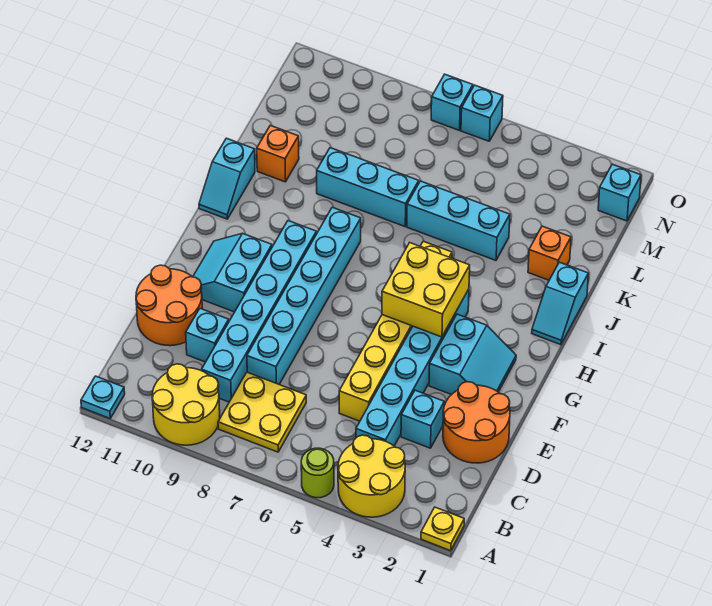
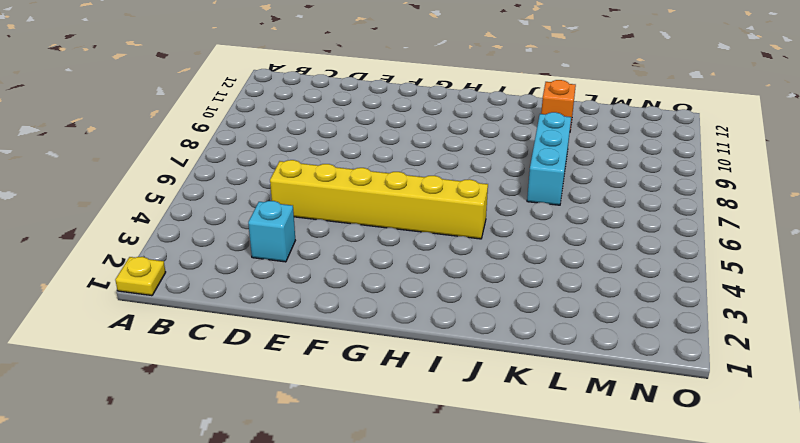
none -> yellow round brick A3:B4 level 1
none -> lime round brick A5 level 1
none -> yellow round brick A9:B10 level 1

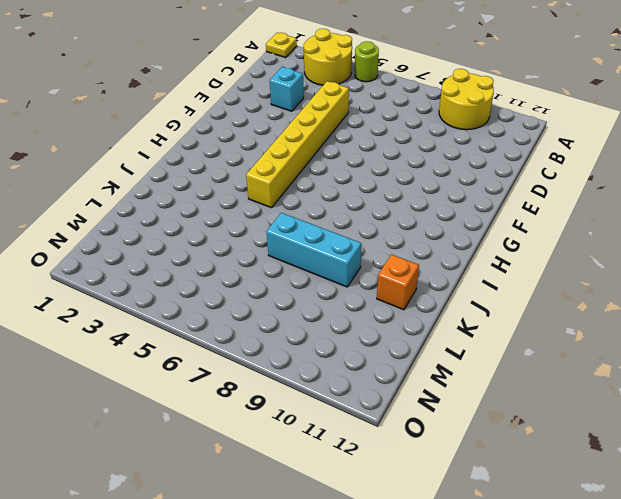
none -> cyan plate A12 level 1
none -> yellow plate B7:C8 level 1
none -> cyan brick C4:H4 level 1

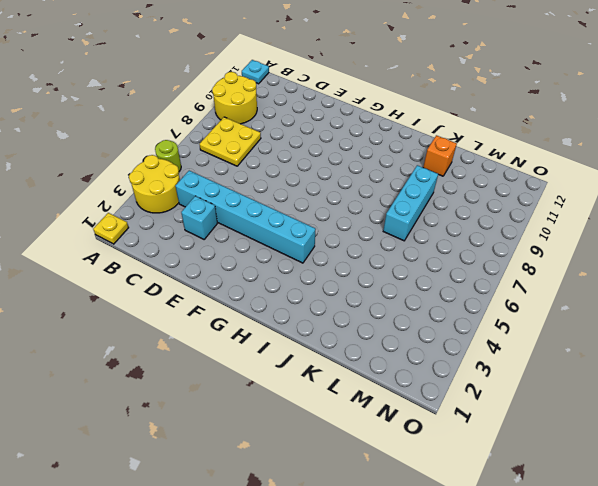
none -> cyan brick C9:H9 level 1
none -> orange round brick D1:E2 level 1
none -> yellow brick D5:I5 level 1

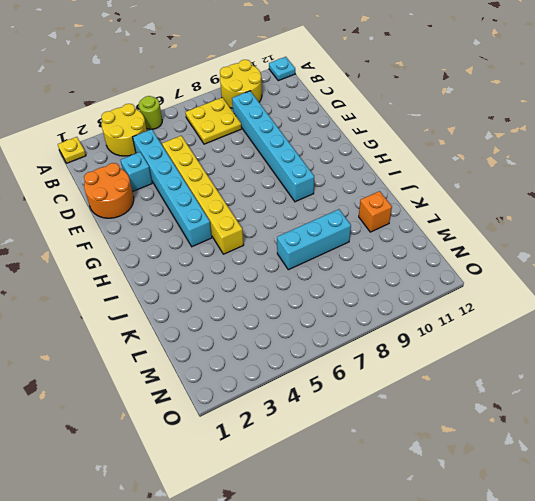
none -> cyan brick D8:I8 level 1
none -> cyan brick D10 level 1
none -> orange round brick D11:E12 level 1

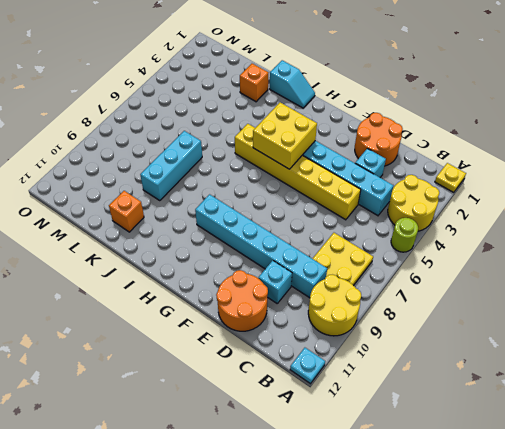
none -> cyan brick D8:I8 level 1
none -> cyan slope F2:G3 level 1 top 3
none -> cyan slope F10:G11 level 1 top 10

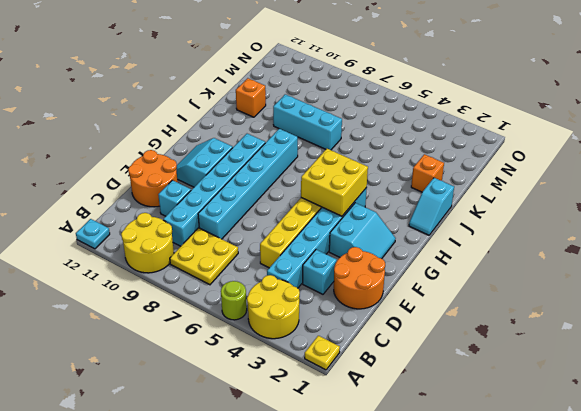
none -> cyan slope I12:J12 level 1 top J
none -> cyan brick K4:K6 level 1
none -> cyan brick N1 level 1

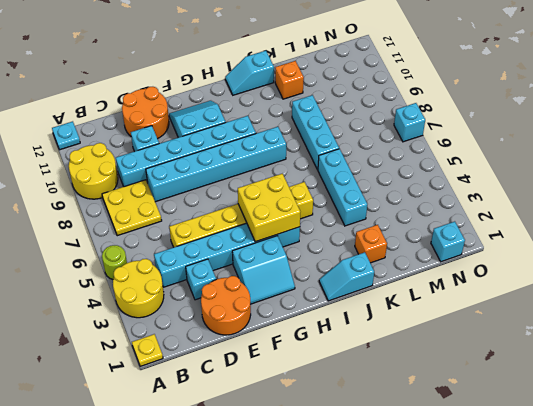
none -> cyan brick O6 level 1

